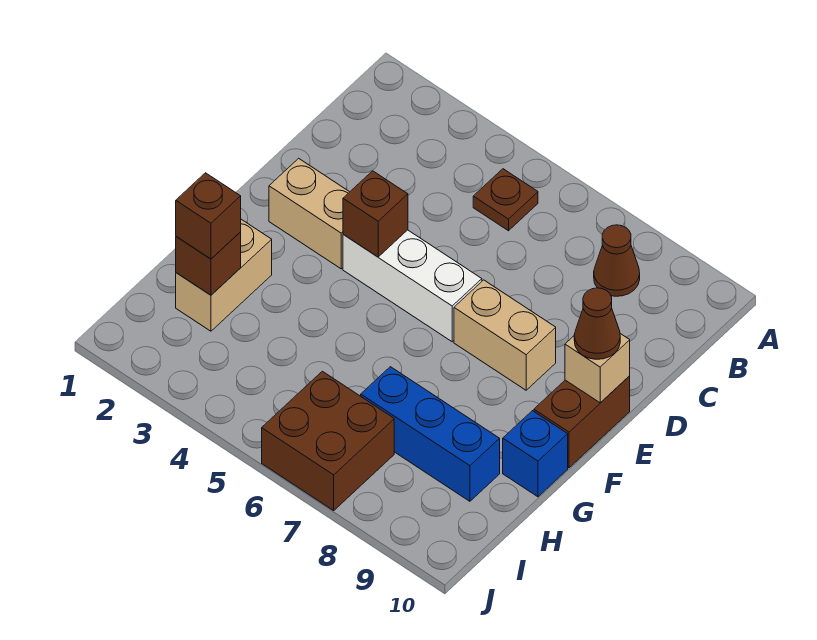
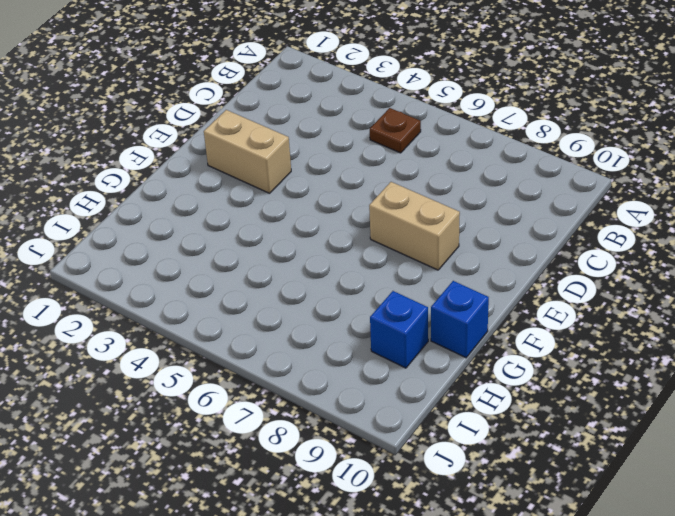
blue brick H9 level 1 -> blue brick H7:H9 level 1
none -> brown cone B8 level 1
none -> white brick E4:E6 level 1
none -> brown brick E10:F10 level 1

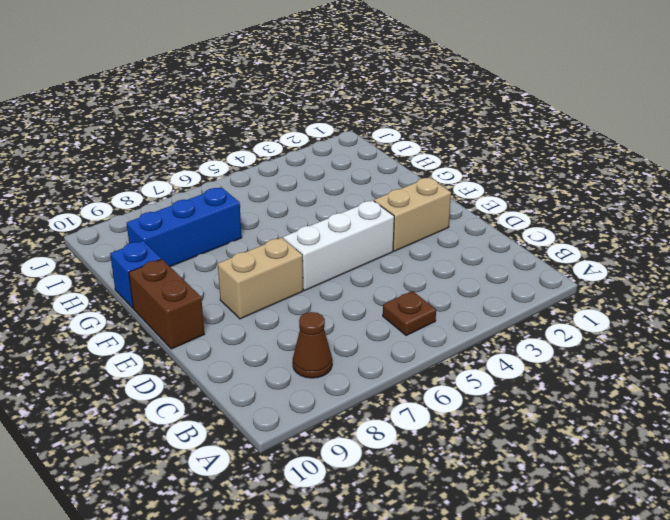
none -> tan brick G2:H2 level 1
none -> brown brick I6:J7 level 1
none -> brown brick E4 level 2

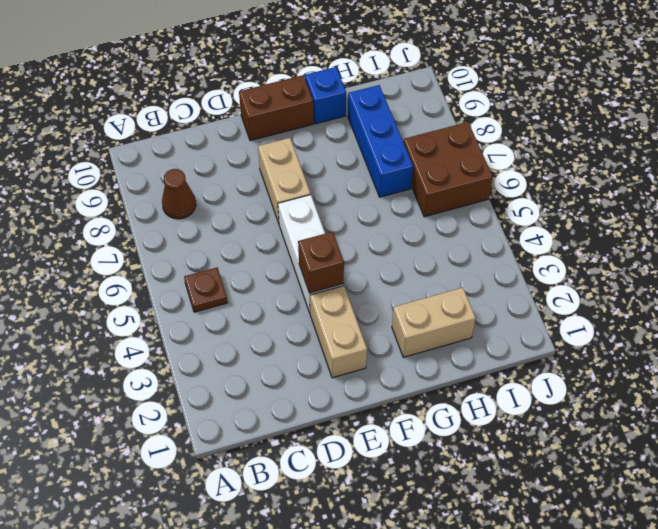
none -> tan brick E10 level 2
none -> brown brick H2 level 2
none -> brown cone E10 level 3

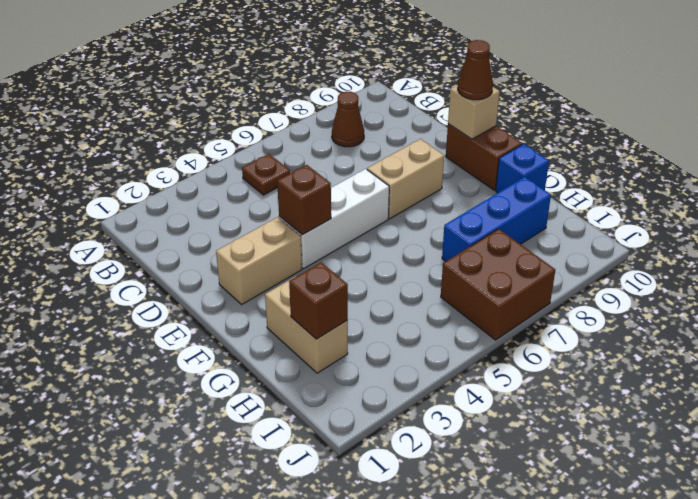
none -> brown brick H2 level 3

